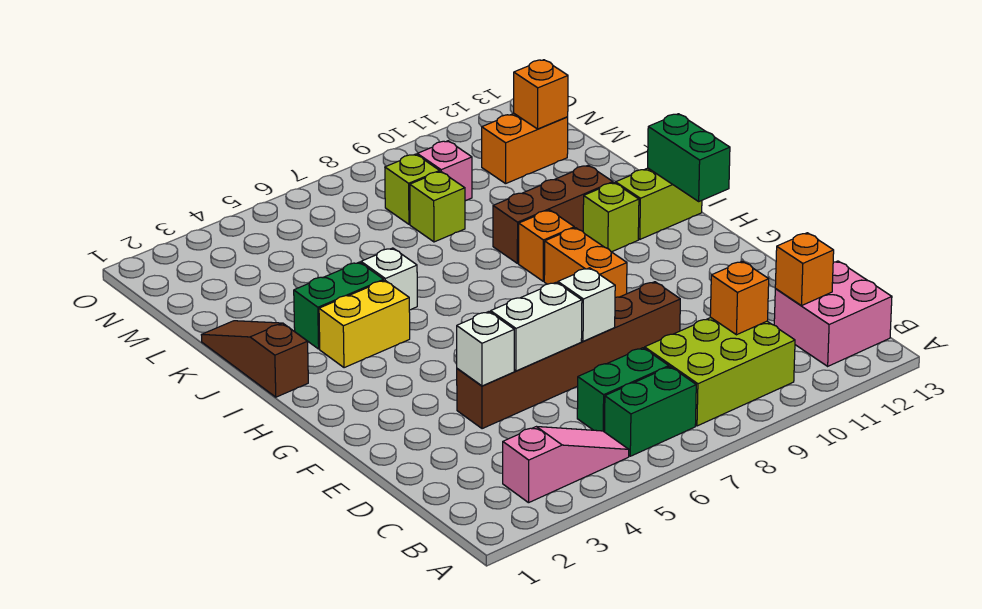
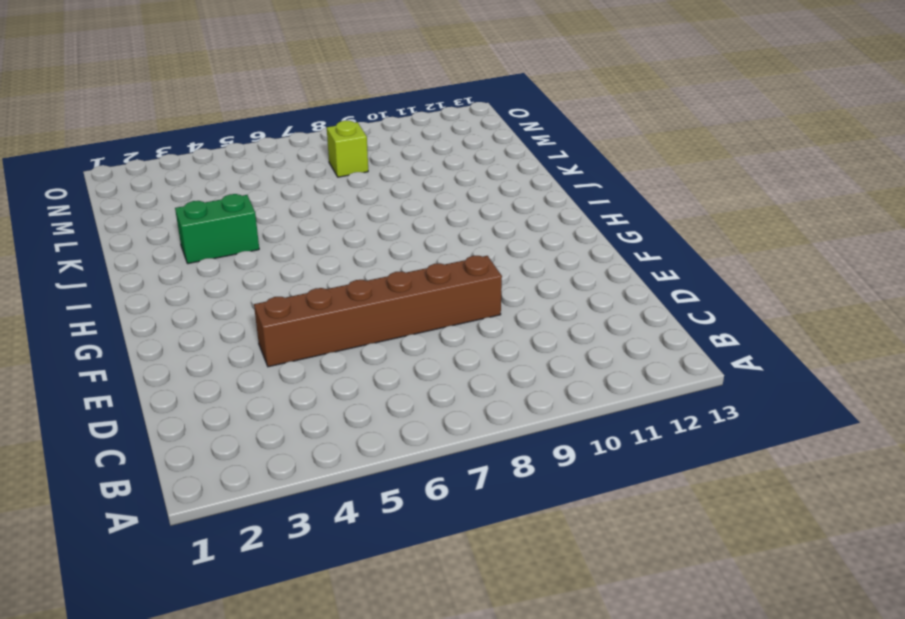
none -> pink slope B3:B5 level 1 top 3
none -> green brick B6:B7 level 1
none -> lime brick B8:C10 level 1

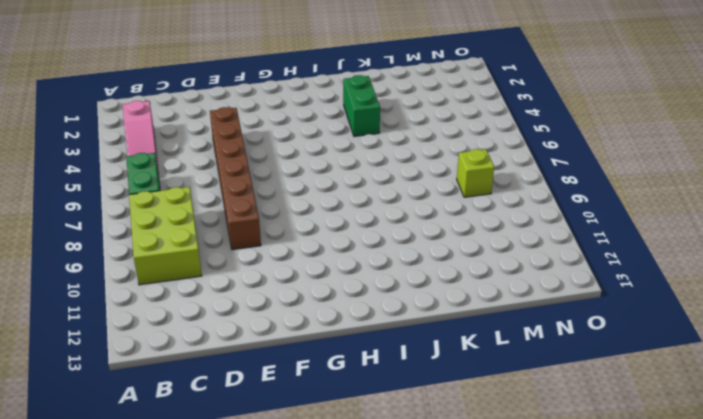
none -> pink brick B12:C13 level 1
none -> green brick C6:C7 level 1
none -> orange brick G9:H9 level 1

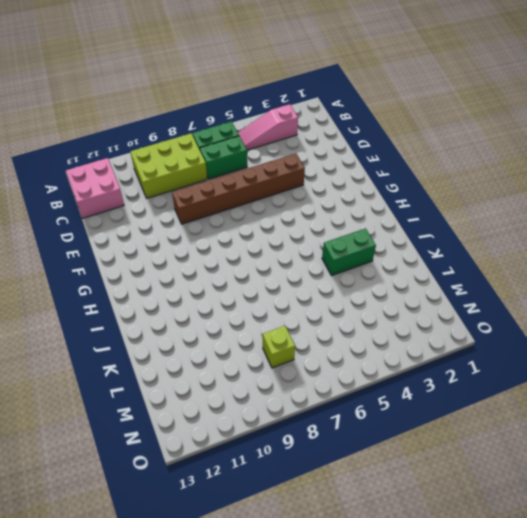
none -> orange brick G9:H9 level 1
none -> brown slope I1:K1 level 1 top I
none -> yellow brick I3:I4 level 1

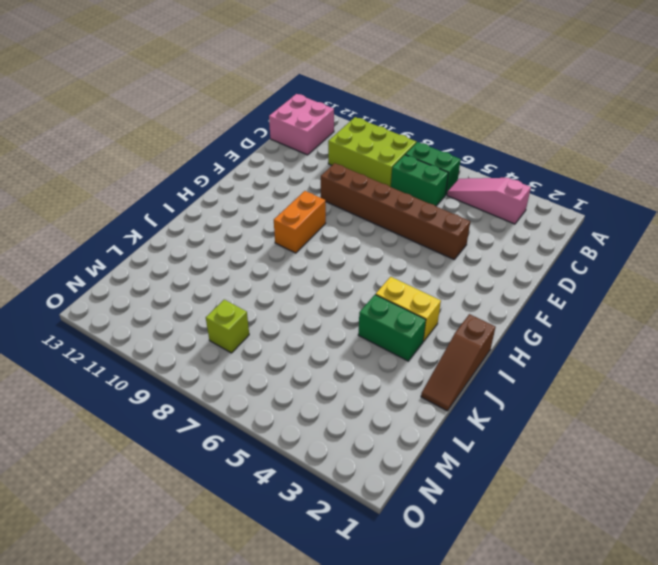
none -> orange brick I9 level 1
none -> lime brick I11 level 1
none -> lime brick I12:I13 level 1

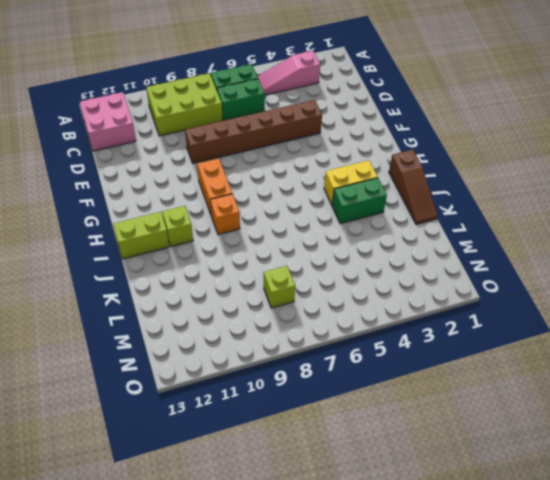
none -> white brick J5 level 1
none -> brown brick J9:J11 level 1
none -> lime brick L8 level 1

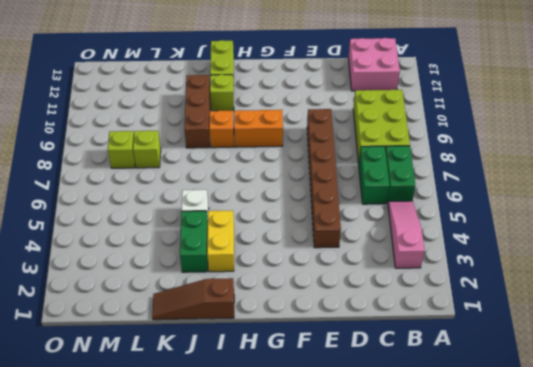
none -> pink brick M9 level 1
none -> orange brick M11:M12 level 1
none -> orange brick C10 level 2

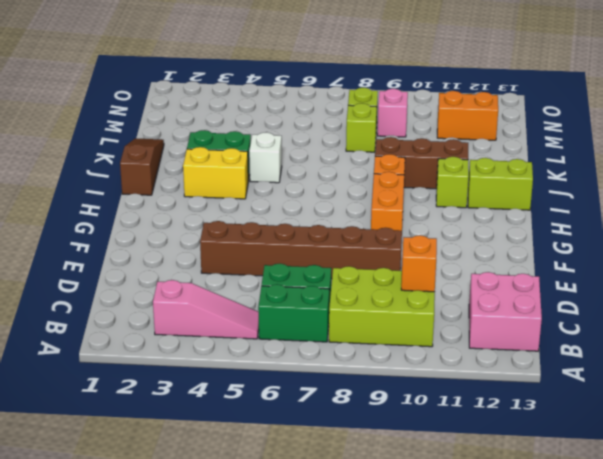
none -> orange brick C12 level 2
none -> white brick E4 level 2
none -> white brick E5:E6 level 2

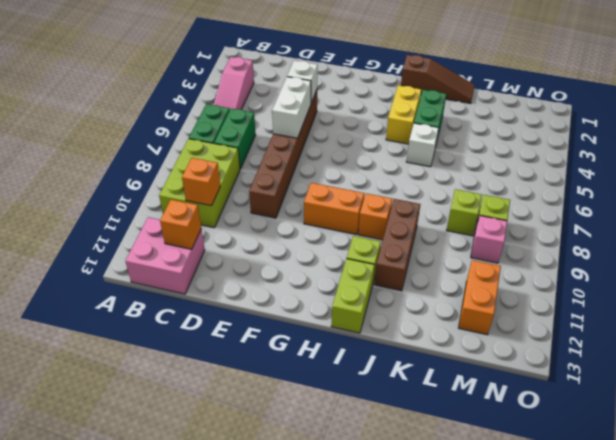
none -> white brick E7 level 2
none -> green brick H13:I13 level 2
none -> orange brick M12 level 2

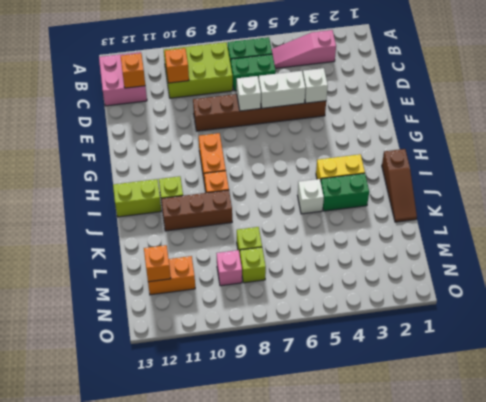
none -> green brick H13:I13 level 2

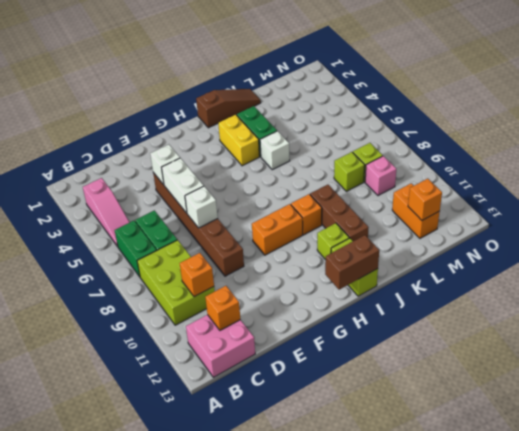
brown brick H13:I13 level 2 -> green brick H13:I13 level 2

